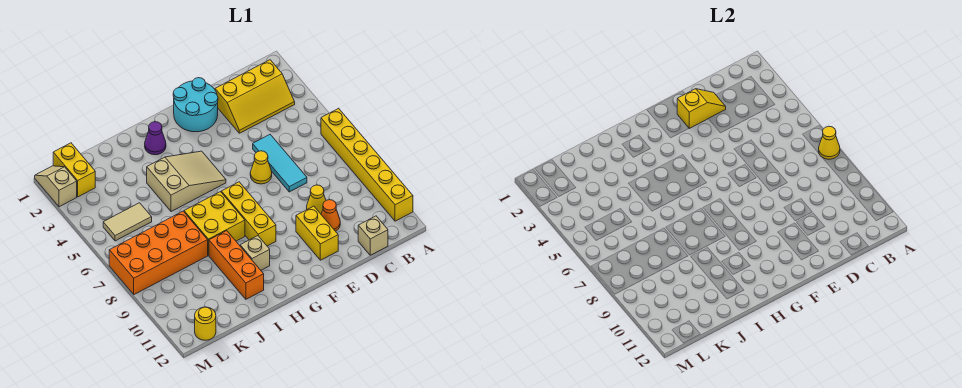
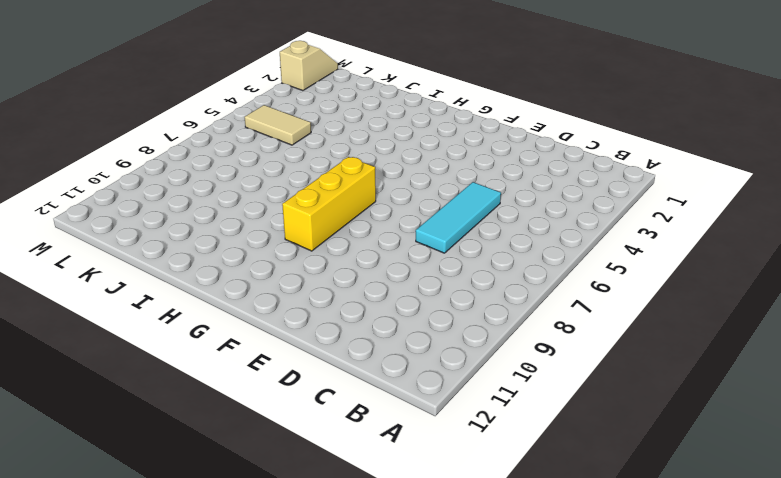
none -> yellow brick A6:A11 level 1
none -> yellow slope B2:D3 level 1 top 2
none -> tan brick C12 level 1

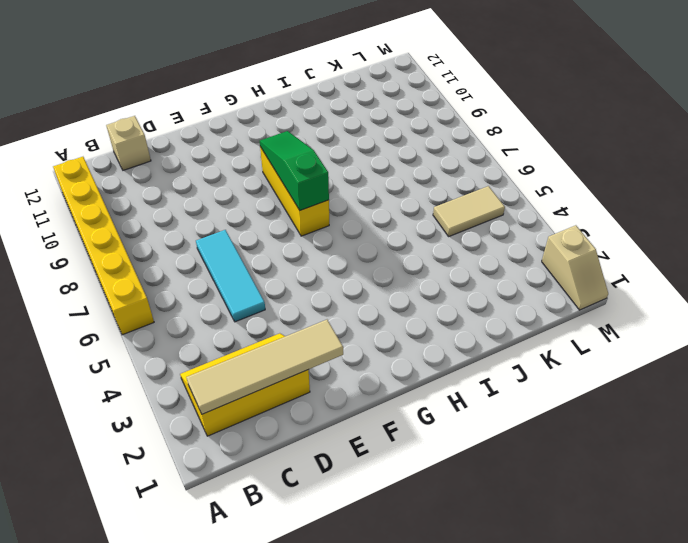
tan tile B2:E2 level 2 -> yellow slope D2:E2 level 2 top E
green slope G7:G9 level 2 top 7 -> none
none -> yellow cone D9 level 1
none -> orange cone D10 level 1
none -> cyan round brick E1:F2 level 1

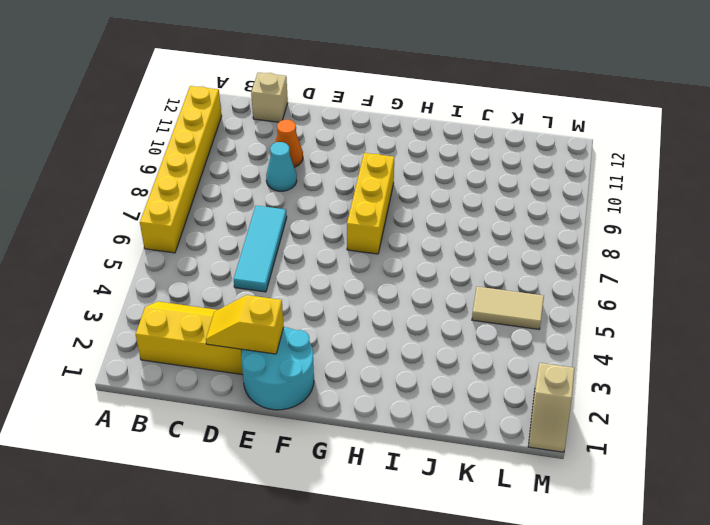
cyan cone D9 level 1 -> yellow cone D9 level 1
none -> yellow cone E6 level 1
none -> yellow brick E10:E11 level 1
none -> tan slope G4:I5 level 1 top I

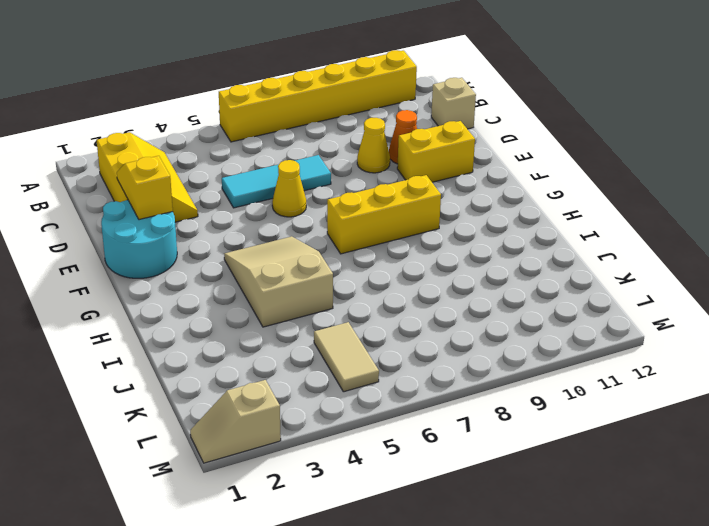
none -> purple cone H2 level 1
none -> yellow brick H7:I8 level 1
none -> tan brick H10 level 1

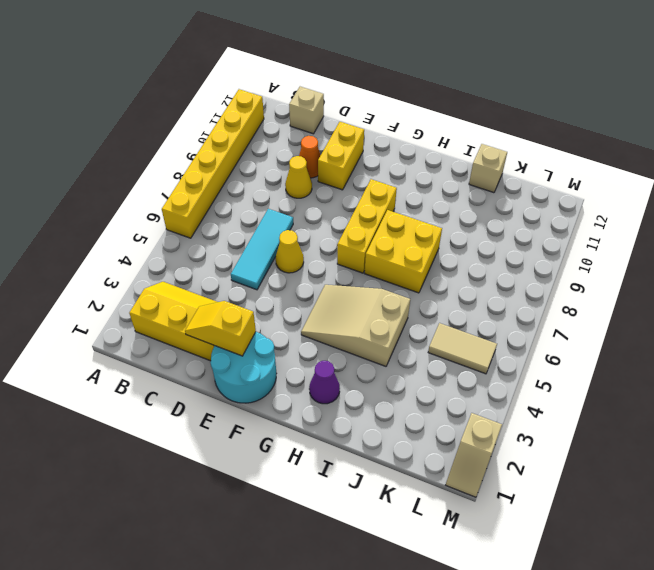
tan brick J12 level 1 -> tan brick H10 level 1
none -> orange brick I9:I11 level 1
none -> orange brick J7:M8 level 1
none -> yellow brick L1:L2 level 1

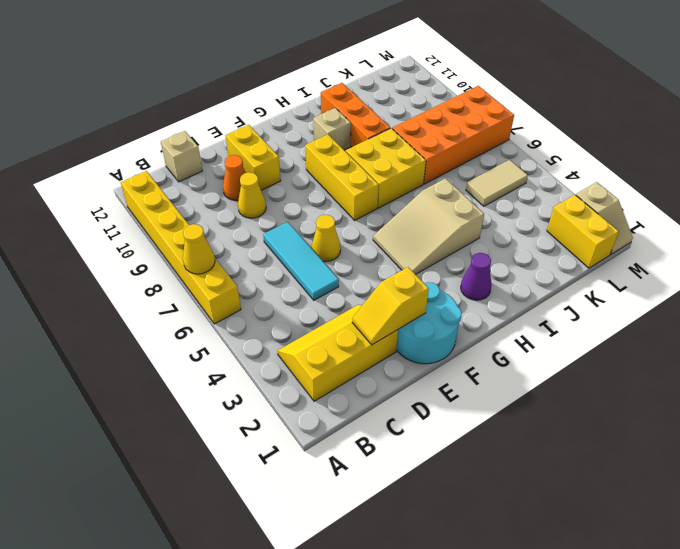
none -> yellow round brick L12 level 1

